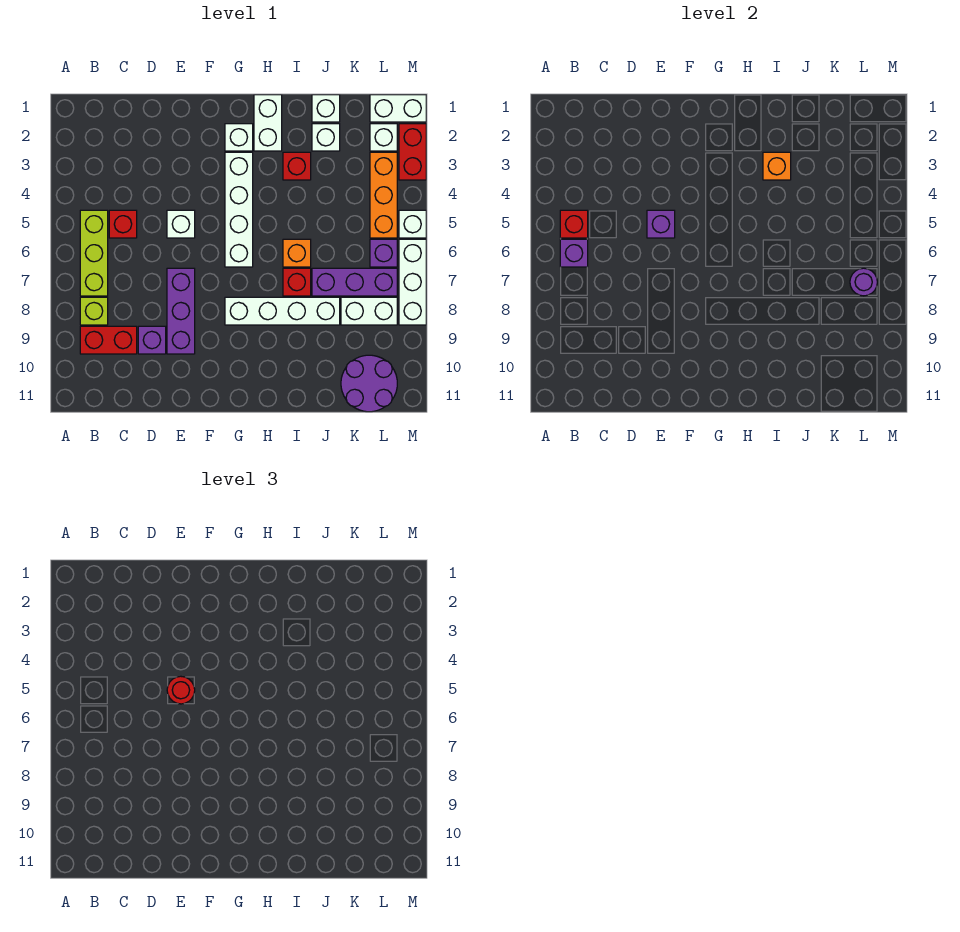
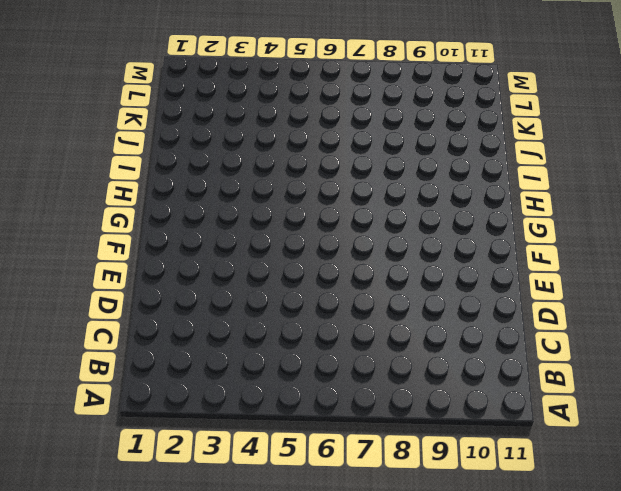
none -> lime brick B5:B7 level 1
none -> lime brick B8 level 1
none -> red brick B9:C9 level 1
none -> red brick C5 level 1

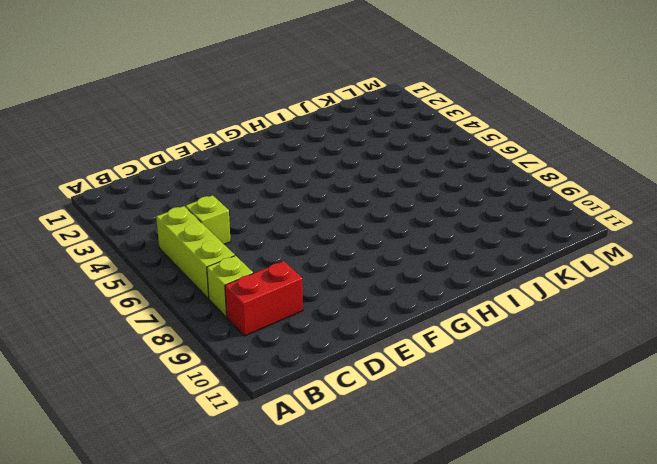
lime brick C5 level 1 -> red brick C5 level 1
none -> purple brick D9 level 1
none -> white brick E5 level 1
none -> purple brick E7:E9 level 1
none -> white brick G2 level 1

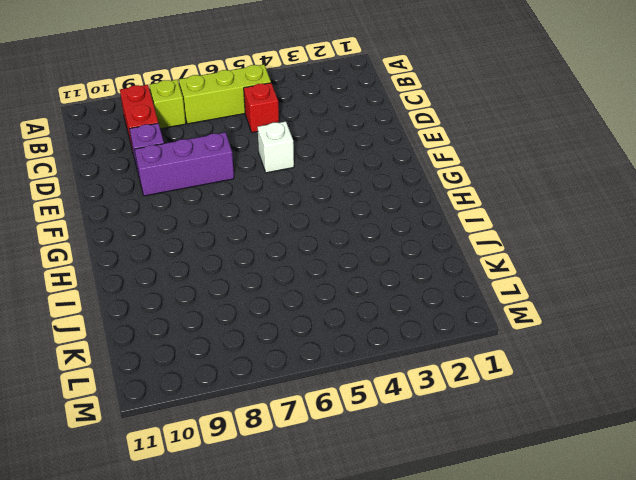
none -> white brick G2 level 1
none -> white brick G3:G6 level 1
none -> white brick G8:J8 level 1
none -> white brick H1:H2 level 1

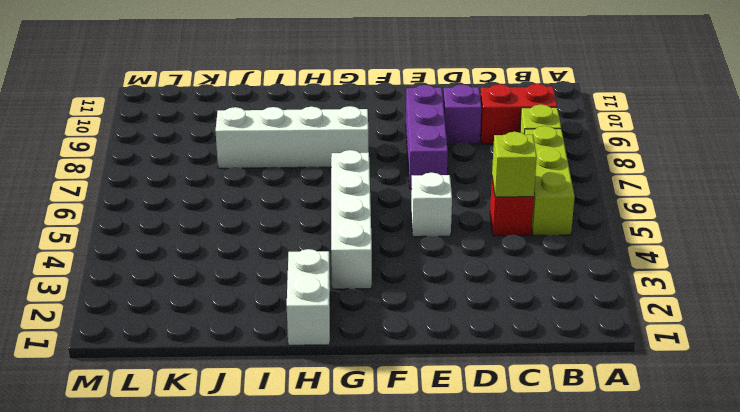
lime brick C5 level 2 -> none
none -> white brick G2 level 1
none -> red brick I3 level 1
none -> orange brick I6 level 1
none -> red brick I7 level 1

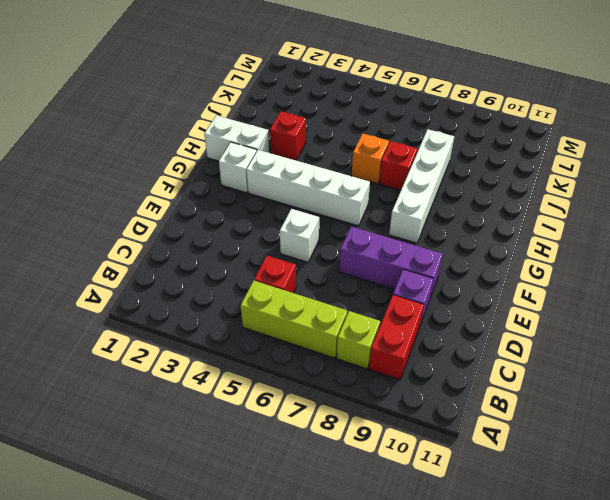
none -> white brick J1 level 1
none -> white brick J2 level 1
none -> purple brick J7:L7 level 1
none -> white brick K8:L8 level 1

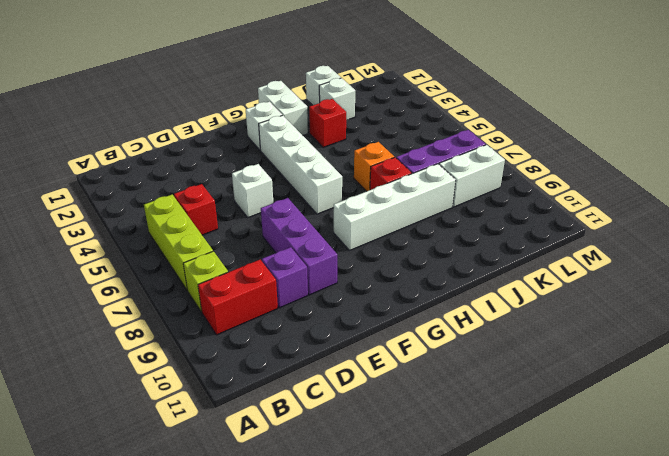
none -> purple round brick K10:L11 level 1
none -> white brick L1:M1 level 1
none -> white brick L2 level 1
none -> orange brick L3:L5 level 1

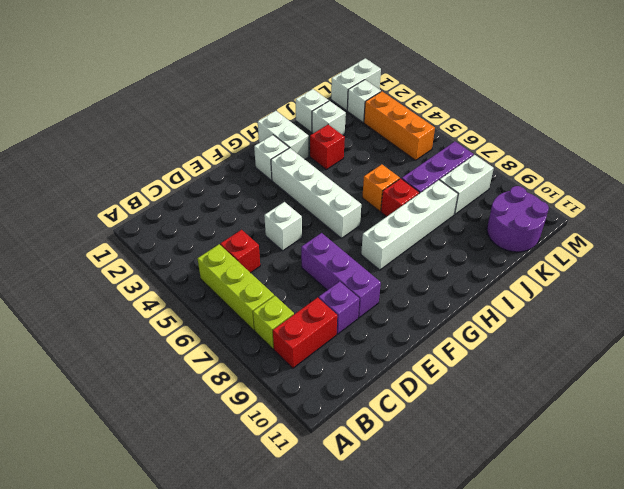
none -> purple brick L6 level 1
none -> red brick M2:M3 level 1
none -> white brick M5 level 1
none -> white brick M6:M8 level 1

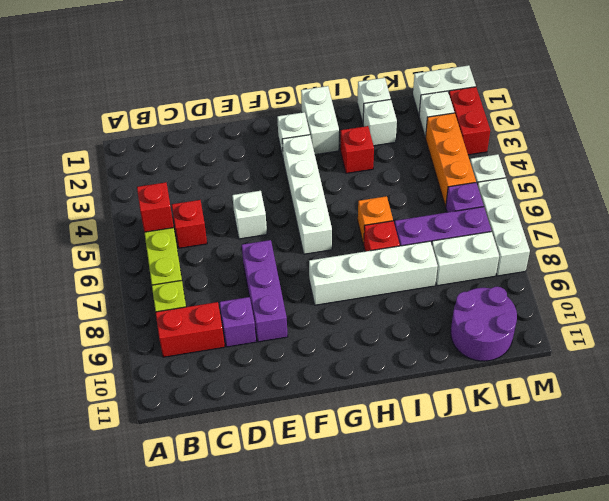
none -> purple brick B6 level 2
none -> purple brick E5 level 2
none -> orange brick I3 level 2
none -> purple round brick L7 level 2

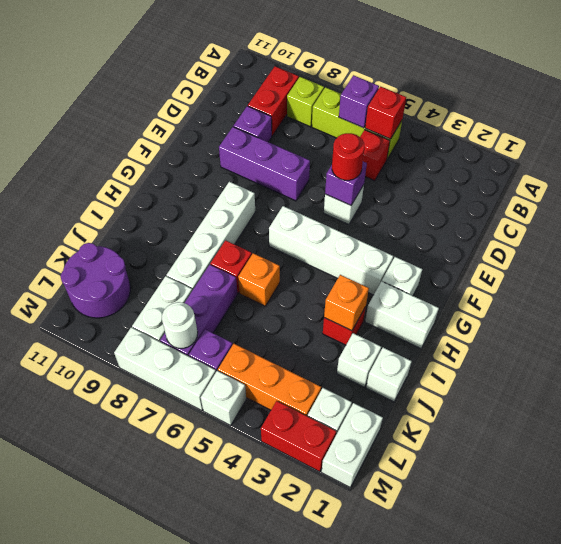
white round brick L7 level 2 -> purple round brick L7 level 2

